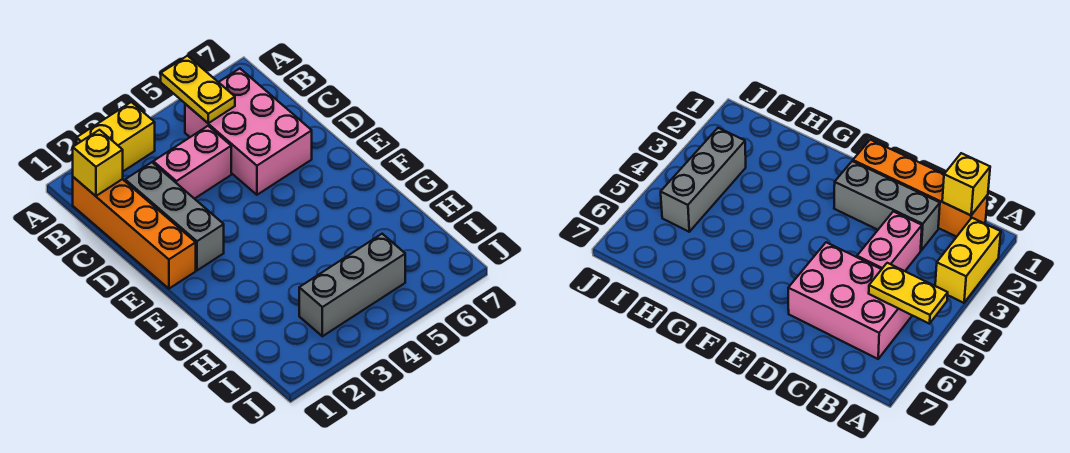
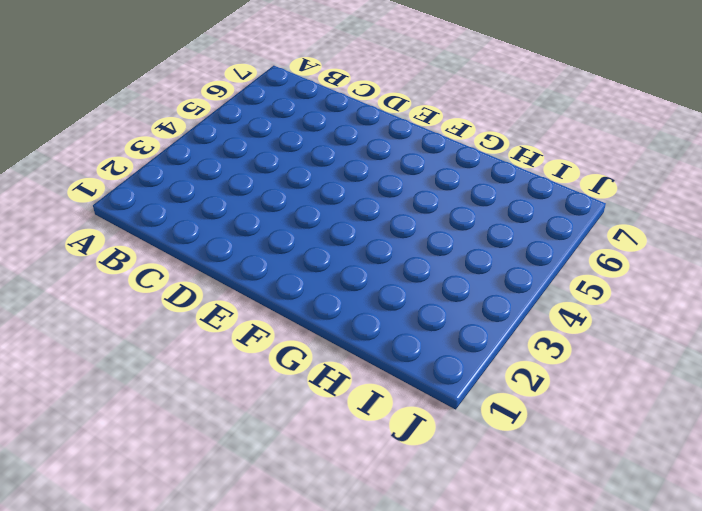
none -> yellow brick A2:A3 level 1
none -> orange brick B1:E1 level 1

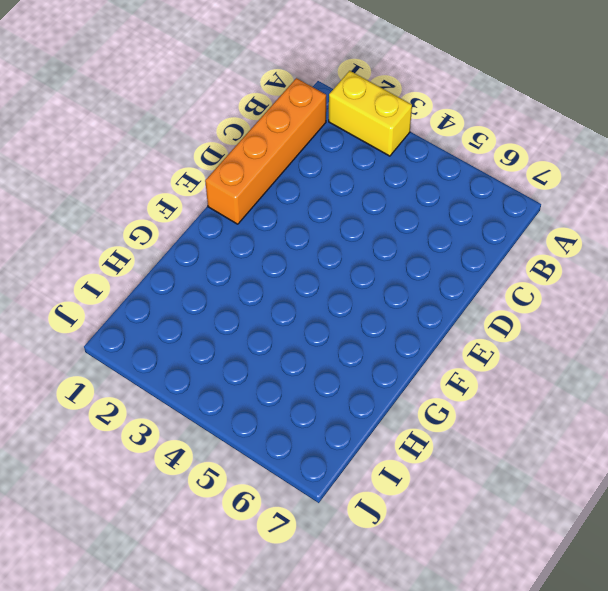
none -> pink brick B5:D6 level 1
none -> grey brick C2:E2 level 1

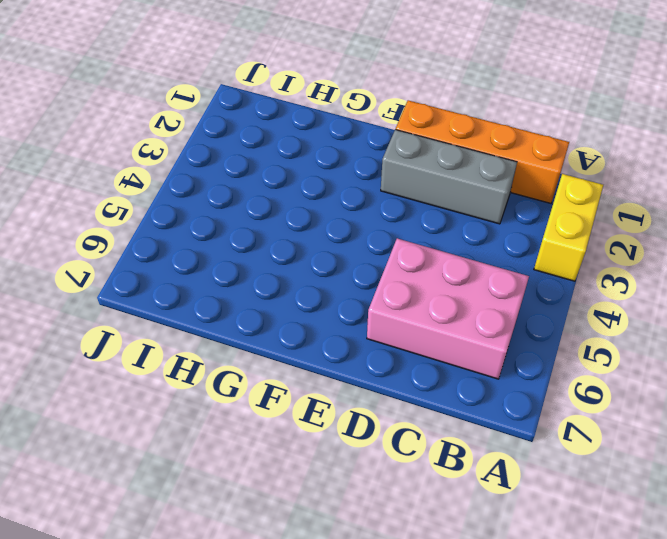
none -> pink brick C3:C4 level 1
none -> grey brick I3:I5 level 1

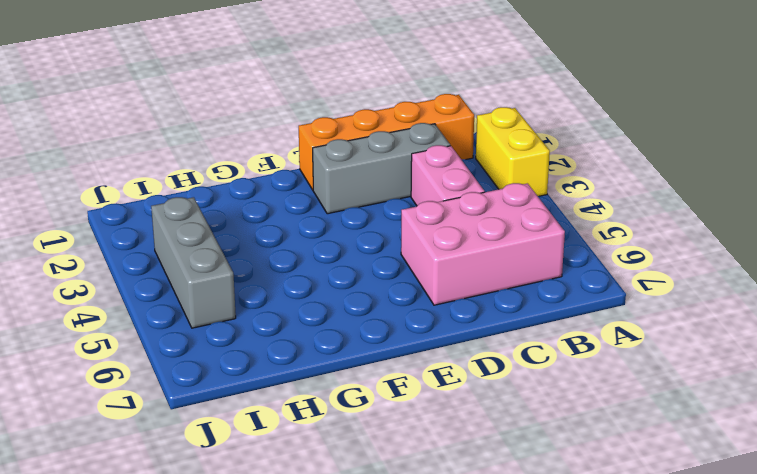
none -> yellow plate A5:B5 level 2
none -> yellow brick B1 level 2

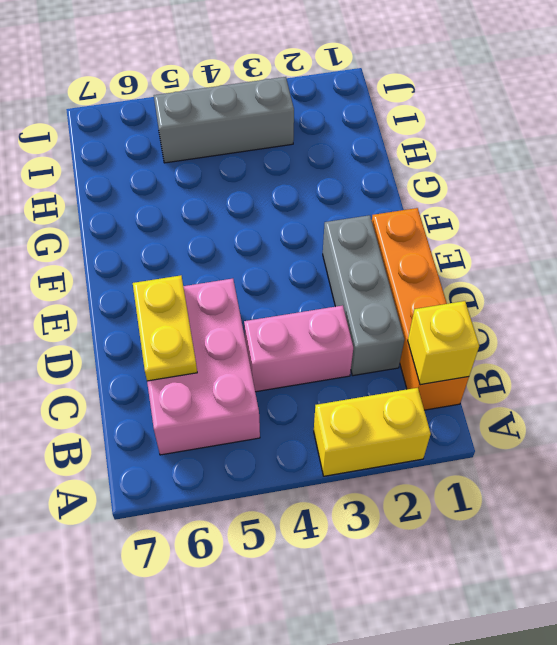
yellow plate C6:D6 level 2 -> yellow plate A5:B5 level 2

